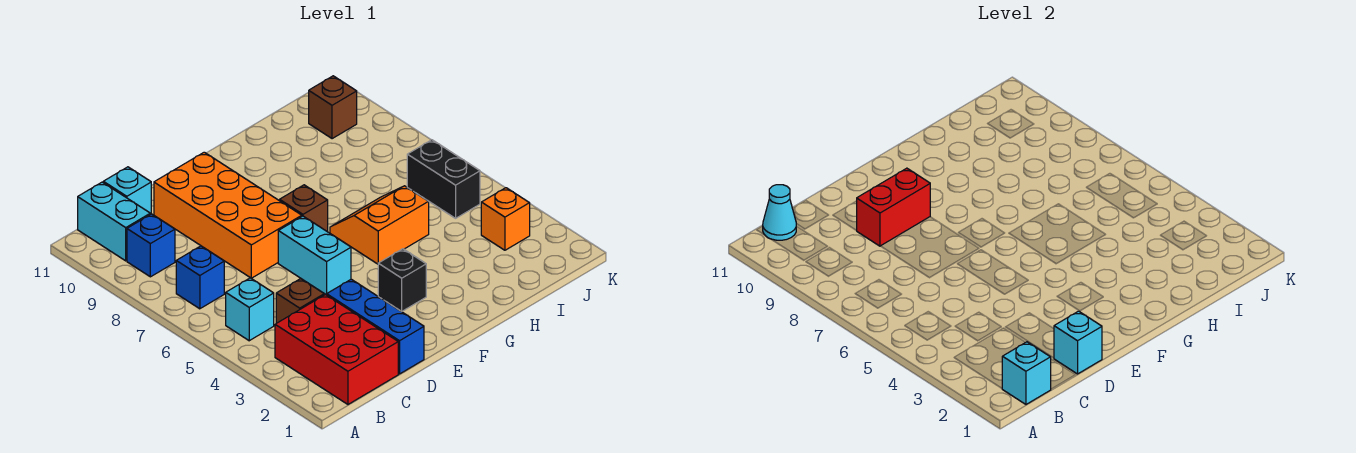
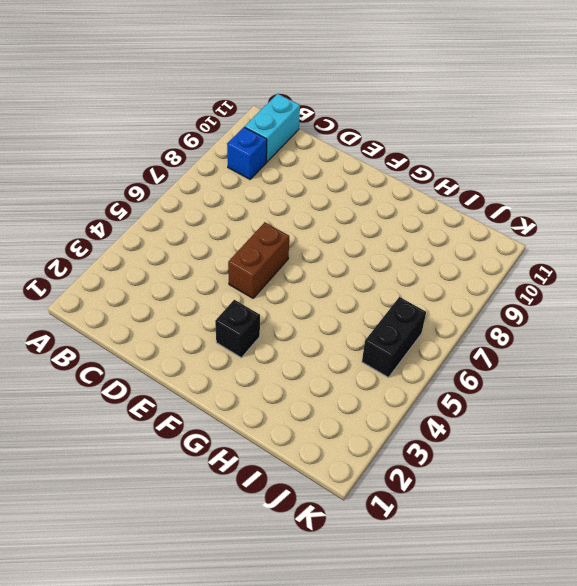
brown brick E5:E6 level 1 -> cyan brick E5:E6 level 1
none -> red brick B1:C3 level 1
none -> cyan brick B5 level 1
none -> blue brick B7 level 1

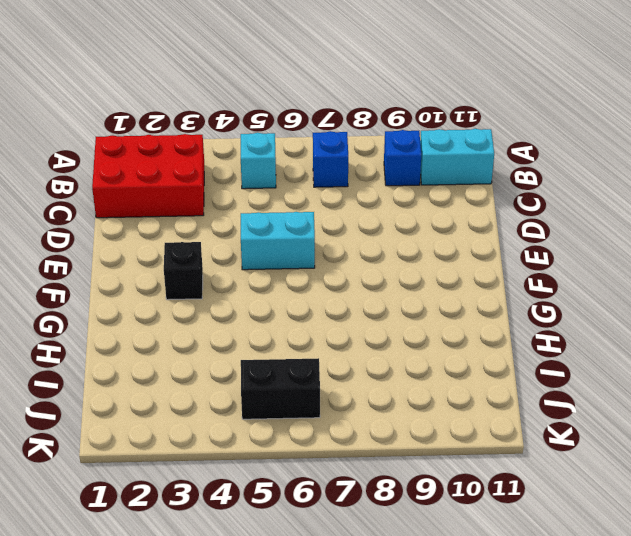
none -> brown brick C4 level 1
none -> cyan brick C11 level 1
none -> blue brick D1:D3 level 1

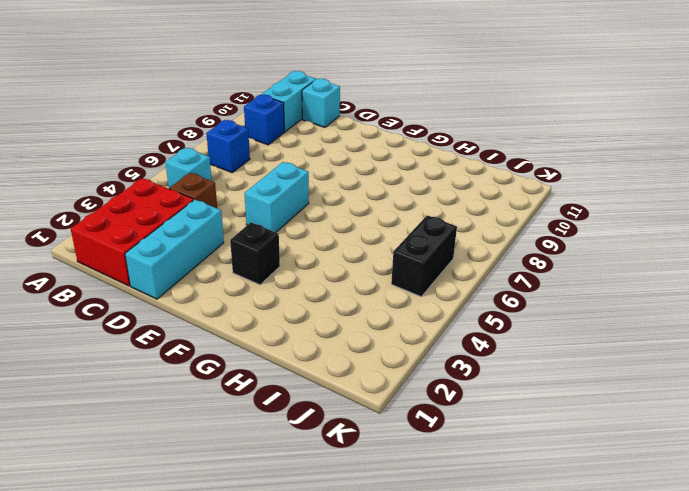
cyan brick D1:D3 level 1 -> blue brick D1:D3 level 1
none -> orange brick D7:E10 level 1
none -> brown brick F7 level 1
none -> orange slope G5:H6 level 1 top 5

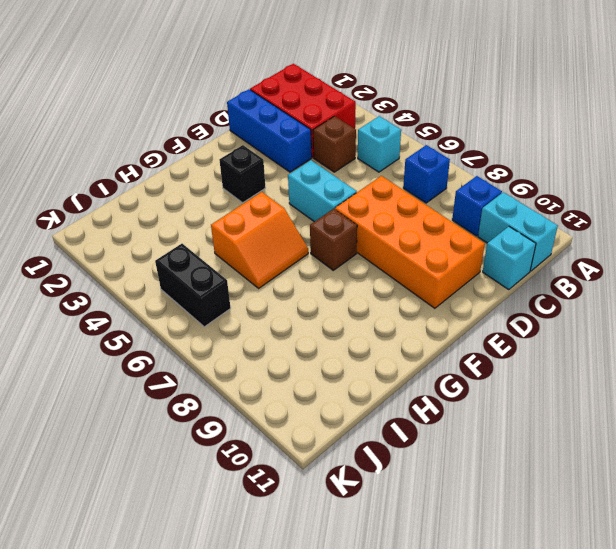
none -> orange brick J3 level 1
none -> brown brick J10 level 1
none -> cyan brick B1 level 2

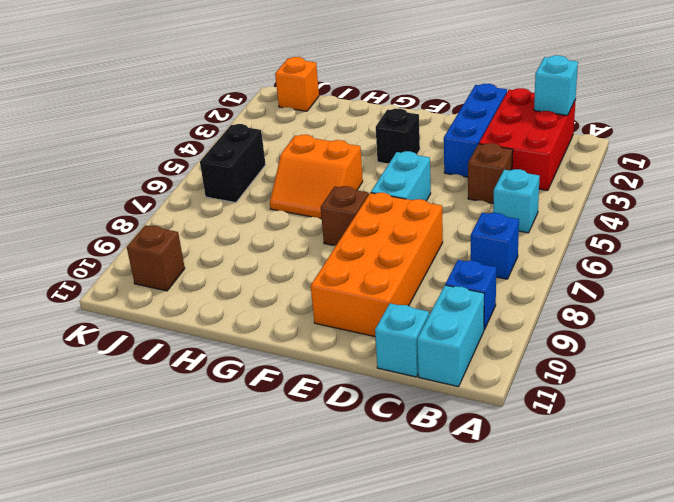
orange brick J1 level 1 -> orange brick J3 level 1
none -> cyan cone B11 level 2
none -> cyan brick D1 level 2
none -> red brick D9:E9 level 2

